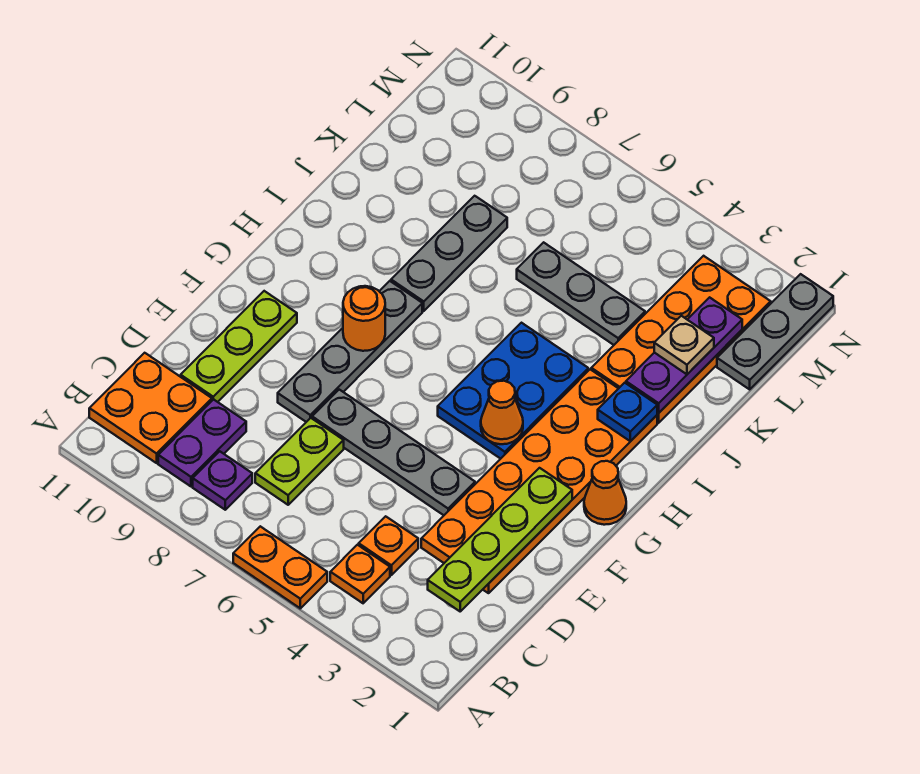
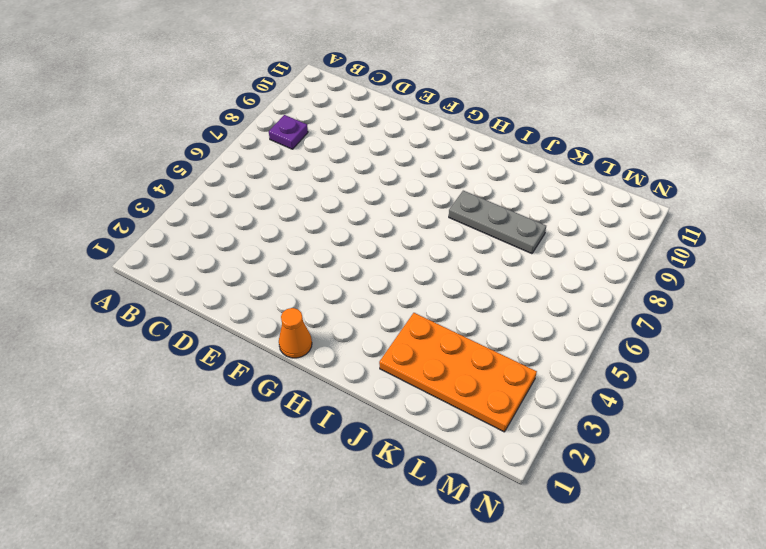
none -> orange plate A5:A6 level 1
none -> orange plate B4 level 1
none -> purple plate B9:C9 level 1

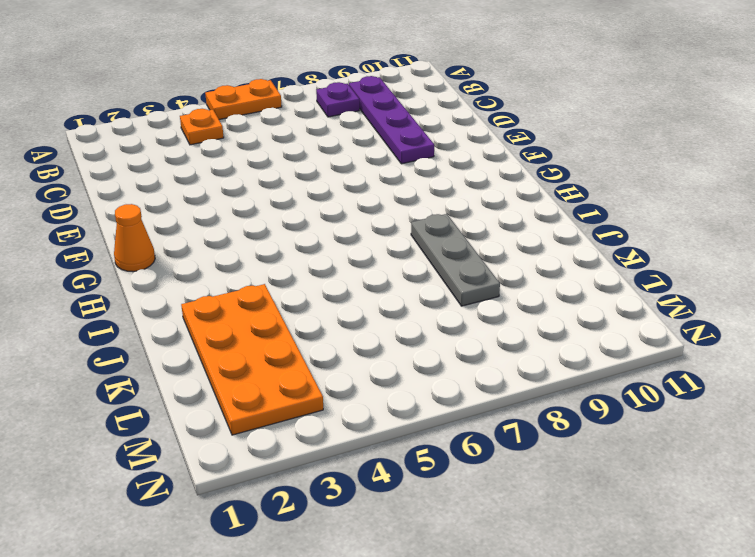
purple plate B9:E9 level 1 -> purple plate B9:C9 level 1
none -> orange plate B10:C11 level 1
none -> orange plate C4 level 1
none -> lime plate C7:D7 level 1

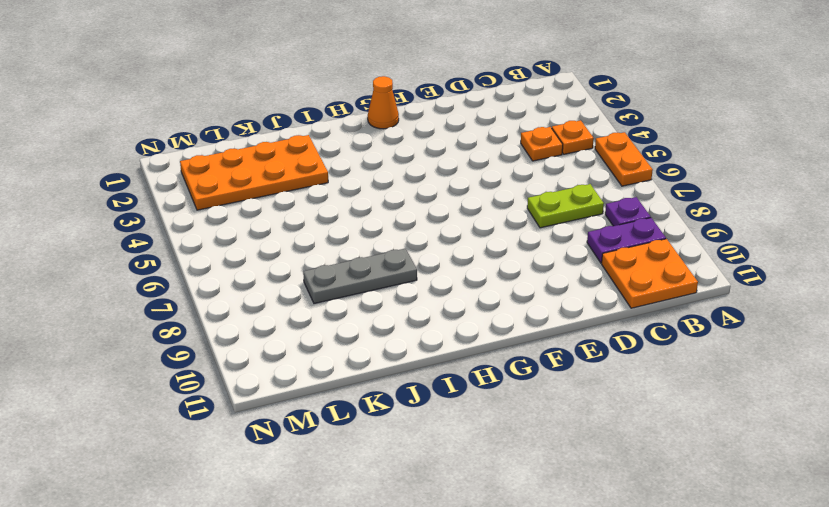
none -> orange plate D2:I3 level 1
none -> lime plate D10:F10 level 1
none -> grey plate E4:E7 level 1

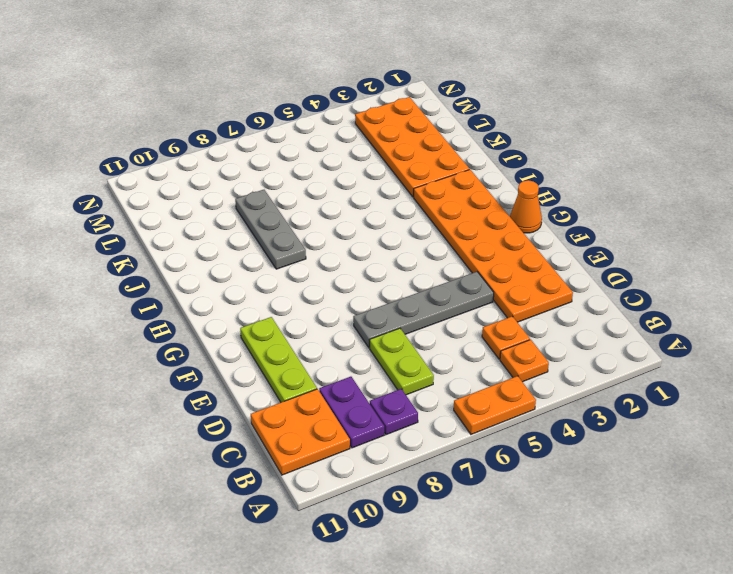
none -> grey plate E8:H8 level 1
none -> blue plate G4:I5 level 1
none -> grey plate K4:K6 level 1

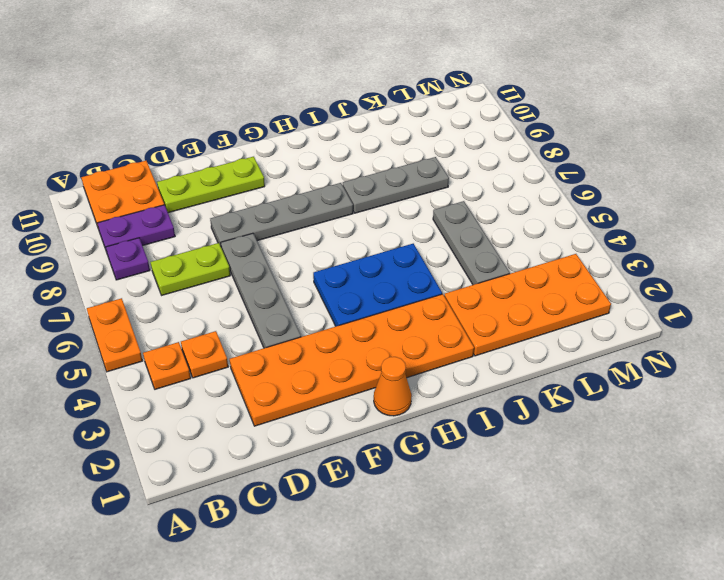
none -> grey plate L1:N1 level 1
none -> lime plate C2:F2 level 2
none -> orange cone G4 level 2

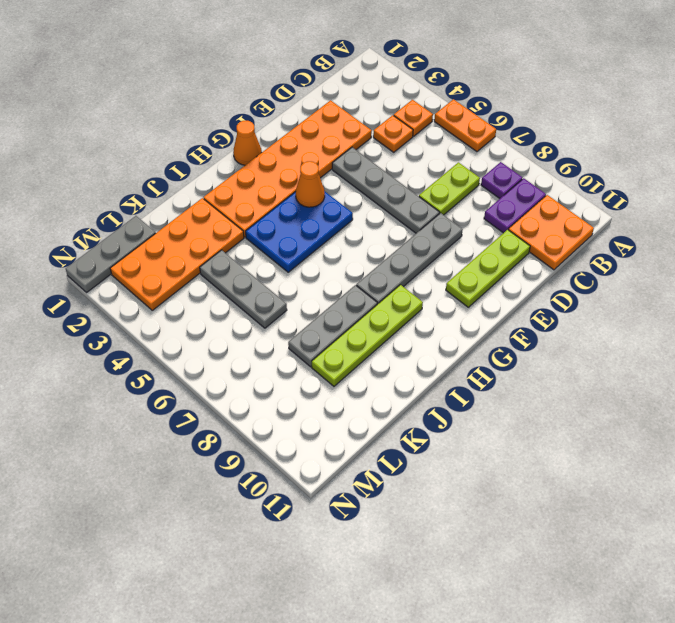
lime plate H9:K9 level 1 -> lime plate C2:F2 level 2
none -> orange round brick G8 level 2
none -> blue plate I2 level 2
none -> purple plate J2:L2 level 2

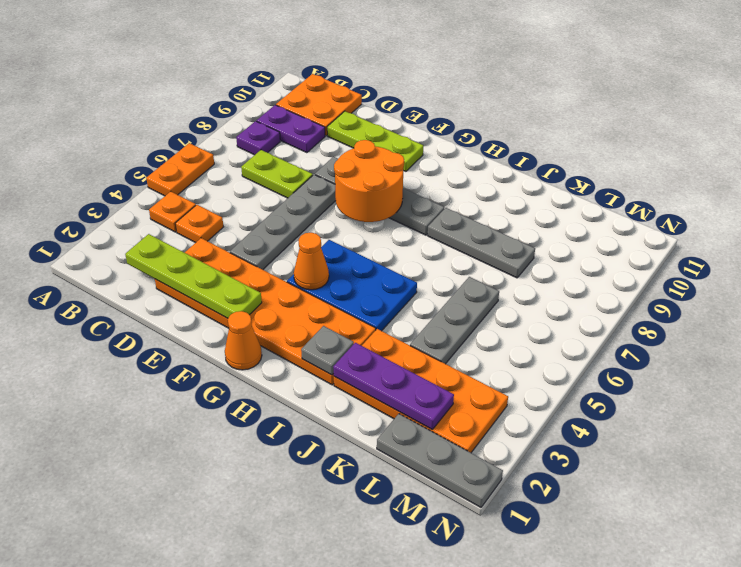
orange round brick F7:G8 level 2 -> orange round brick G8 level 2
grey plate I2 level 2 -> blue plate I2 level 2
none -> tan plate K2 level 3

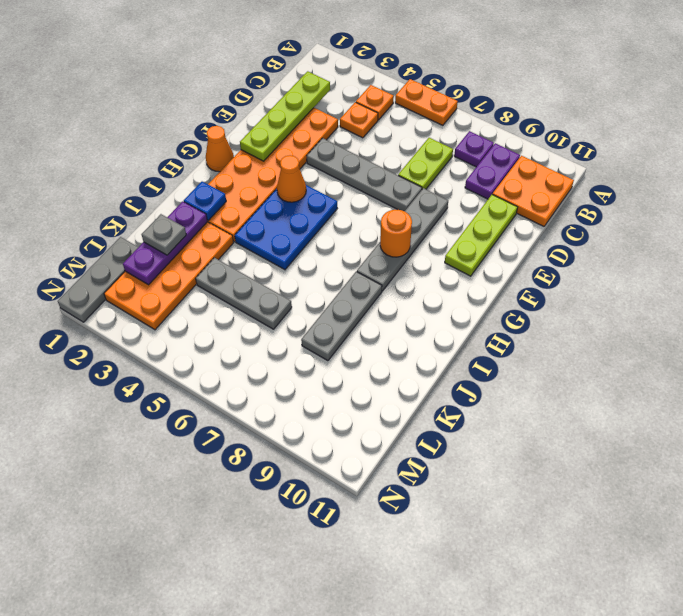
grey plate K2 level 3 -> tan plate K2 level 3

